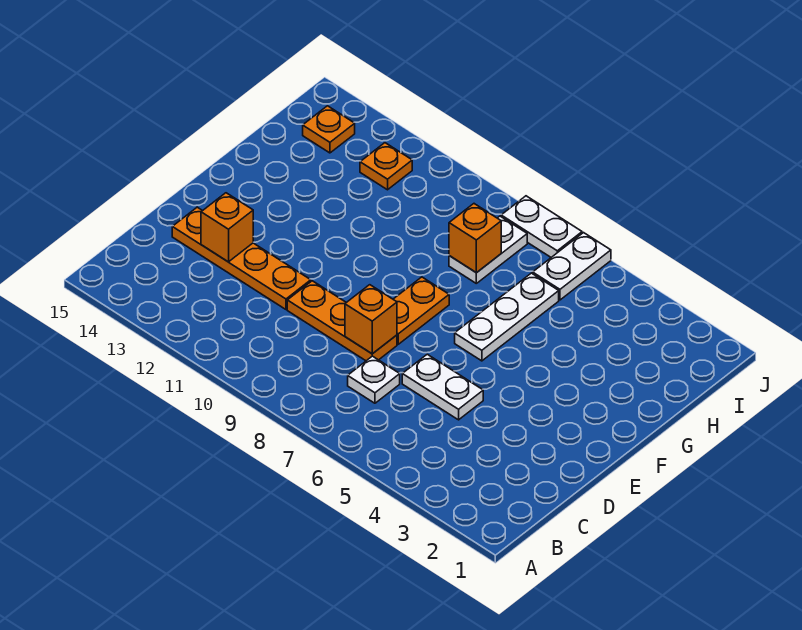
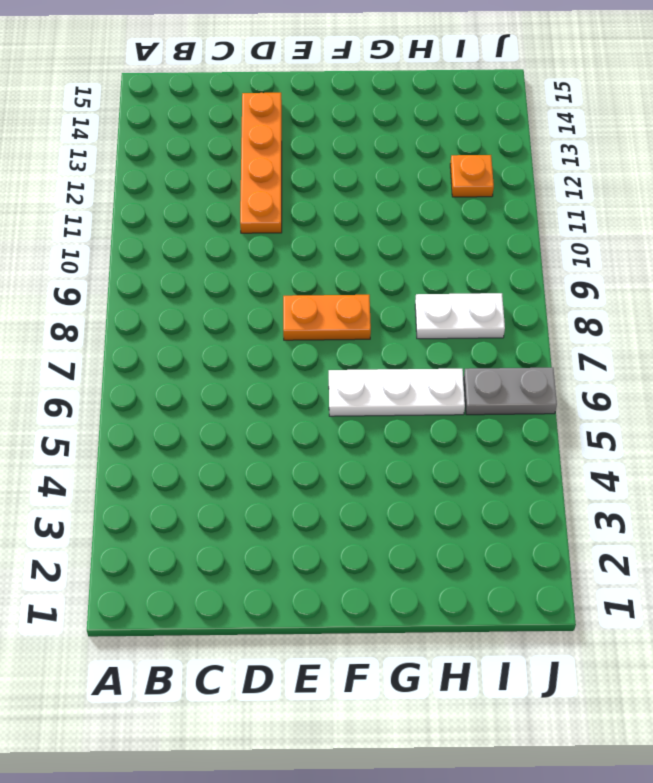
grey plate I6:J6 level 1 -> white plate I6:J6 level 1
none -> white plate C7 level 1
none -> white plate D5:D6 level 1
none -> orange plate D8:D10 level 1

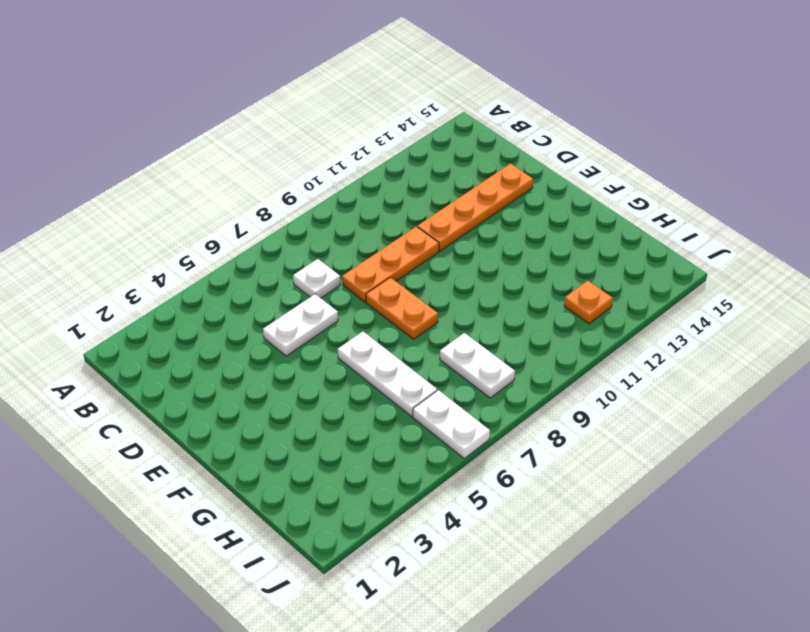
none -> orange plate I14 level 1
none -> white plate J7:J8 level 1
none -> orange brick D8 level 2

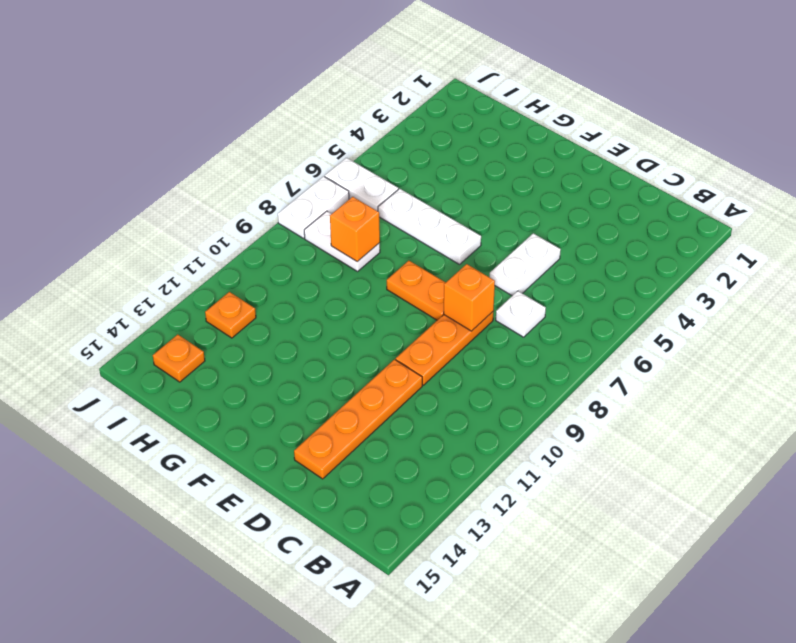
none -> orange brick D13 level 2

